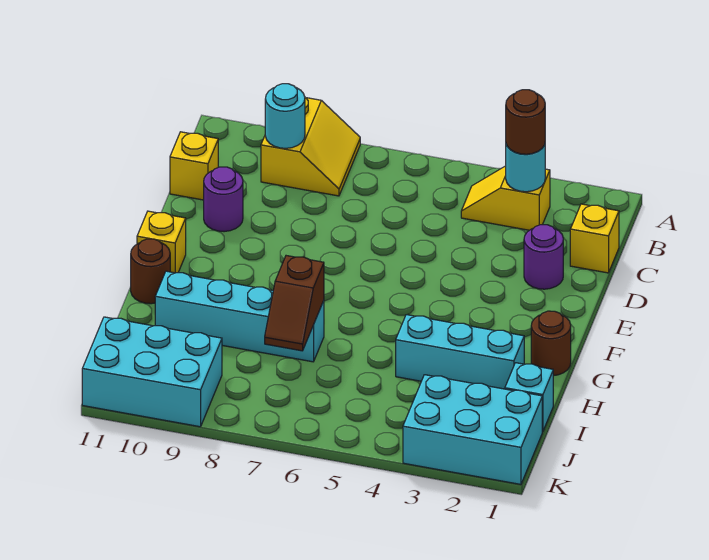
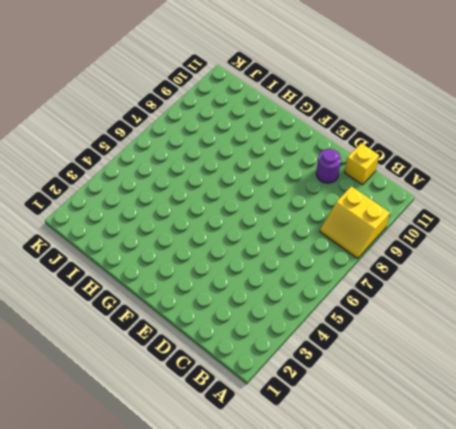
none -> yellow slope B3:B4 level 1 top 3
none -> yellow brick C1 level 1
none -> purple round brick D2 level 1

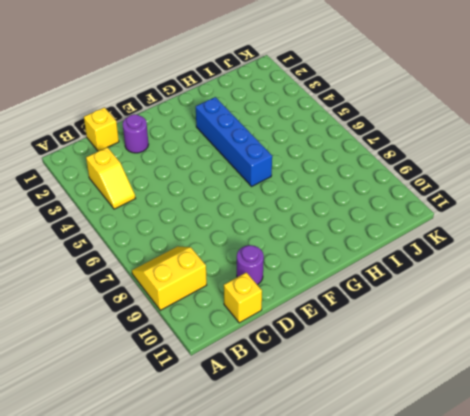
blue brick G3:G6 level 1 -> none
none -> yellow brick F11 level 1
none -> brown round brick G1 level 1
none -> brown round brick G11 level 1

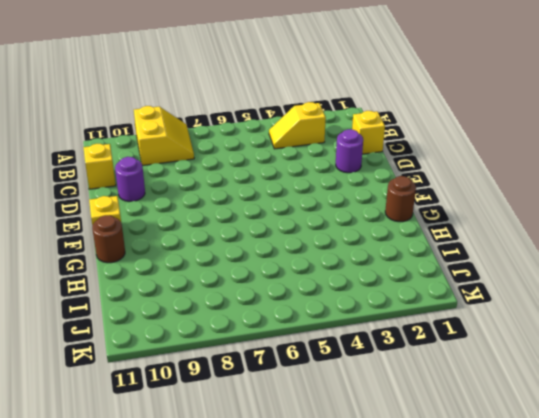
none -> cyan brick H2:H4 level 1
none -> cyan brick H7:H10 level 1
none -> cyan brick I1 level 1

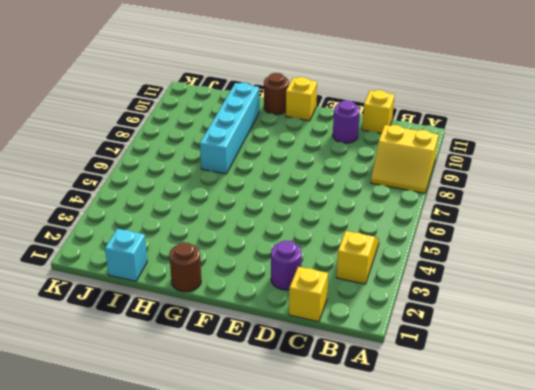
none -> cyan brick H2:H4 level 1
none -> cyan brick J1:K3 level 1
none -> cyan brick J9:K11 level 1

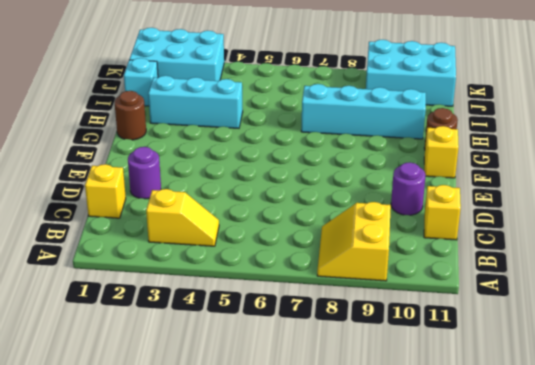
none -> cyan round brick B3 level 2
none -> cyan round brick B9 level 2
none -> brown slope H7:I7 level 2 top H

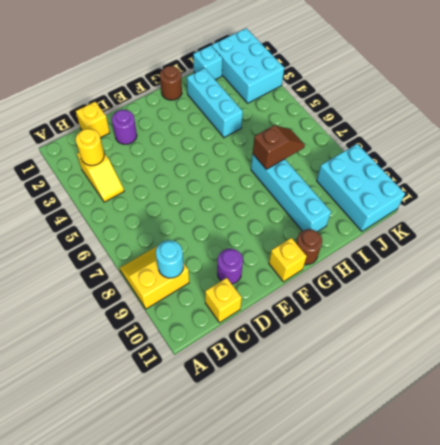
yellow round brick B3 level 2 -> cyan round brick B3 level 2
none -> brown round brick B3 level 3

